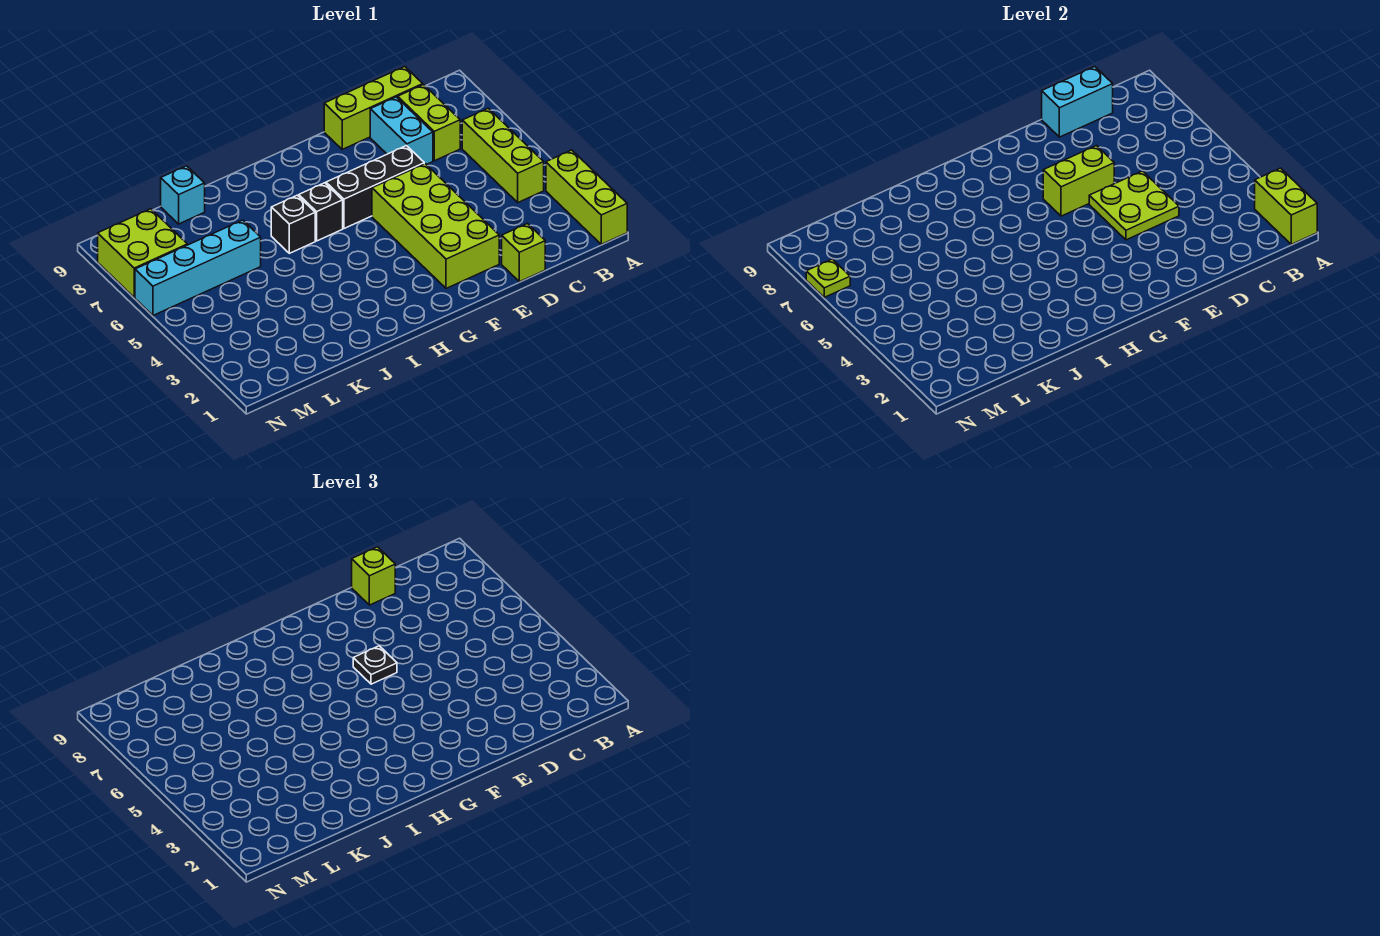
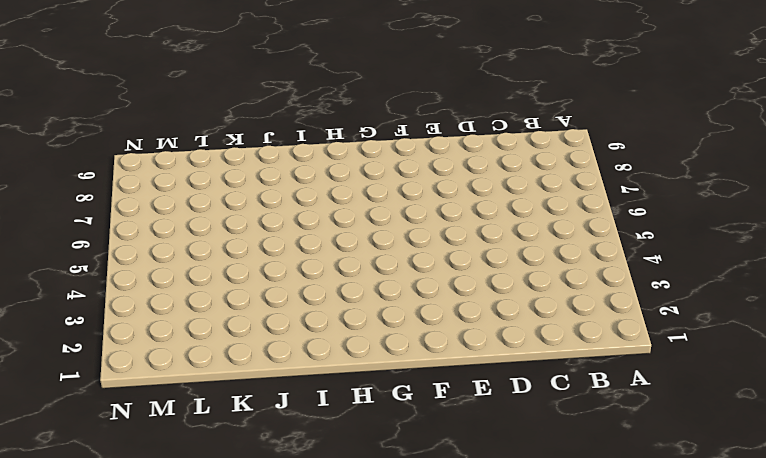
none -> lime brick A1:A3 level 1
none -> lime brick B4:B6 level 1
none -> lime brick C7:C8 level 1

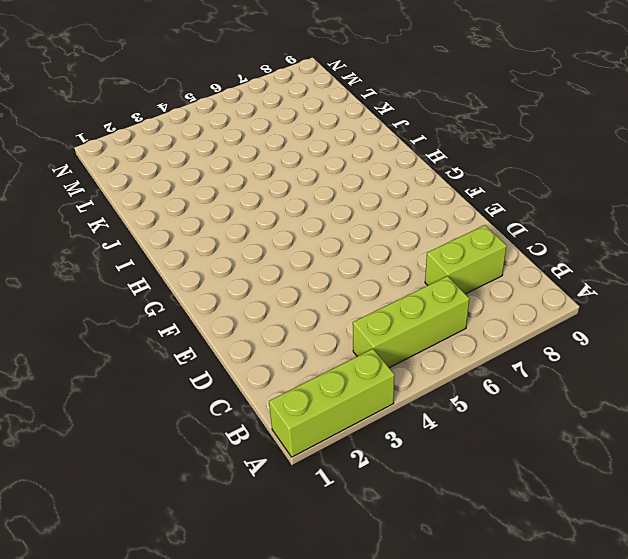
none -> lime brick C9:E9 level 1
none -> lime brick D1 level 1
none -> cyan brick D7:D8 level 1

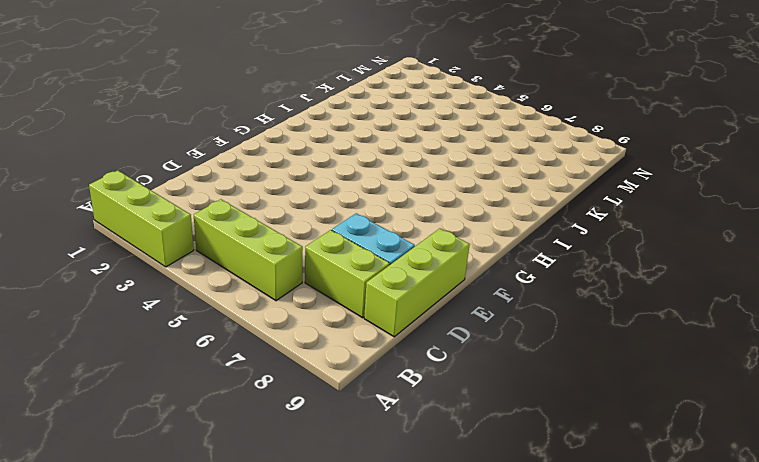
none -> lime brick D1 level 1
none -> lime brick E2:F5 level 1
none -> black brick E6:G6 level 1

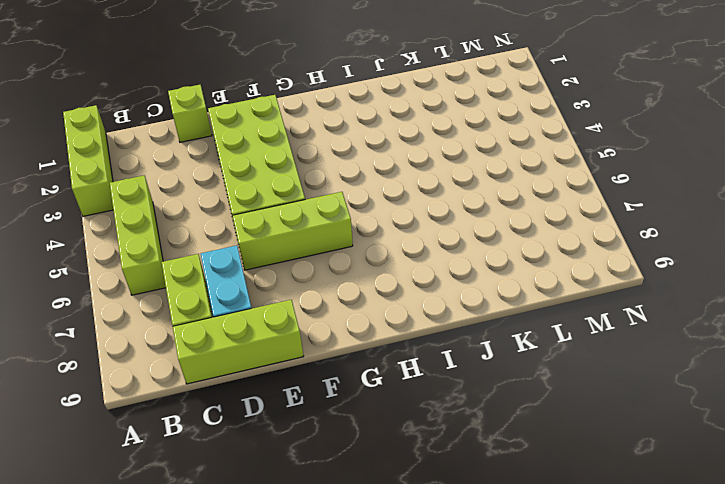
lime brick E6:G6 level 1 -> black brick E6:G6 level 1
none -> black brick H6 level 1
none -> black brick I6 level 1
none -> cyan brick K6:N6 level 1

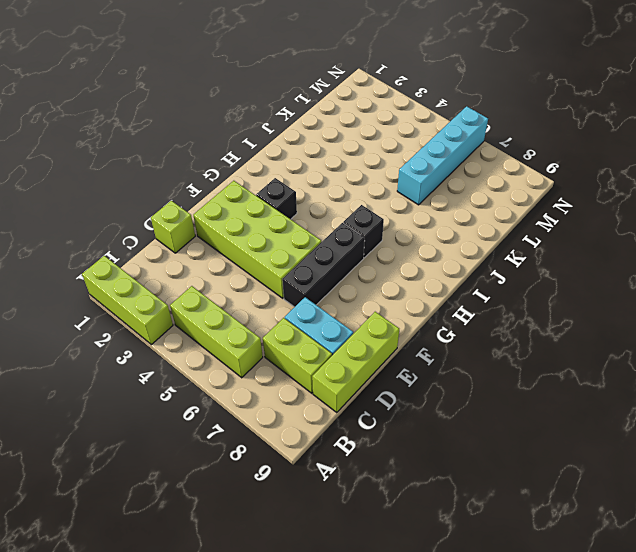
black brick G3 level 1 -> black brick I6 level 1
none -> cyan brick K9 level 1
none -> lime brick M7:N8 level 1
none -> lime brick A1:A2 level 2

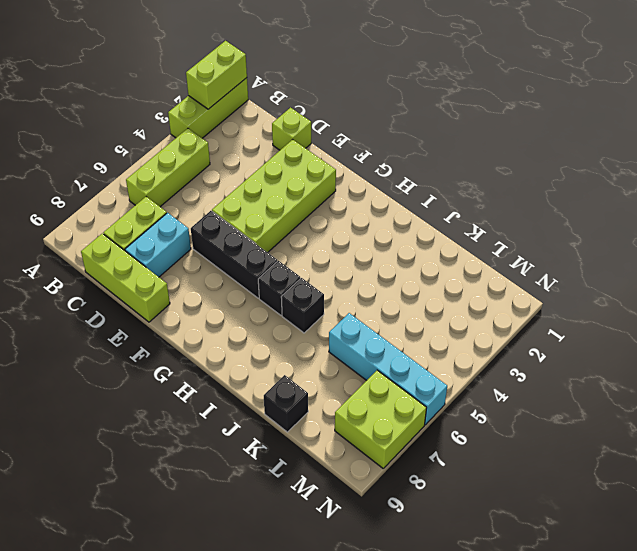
black brick K9 level 1 -> cyan brick K9 level 1
none -> cyan brick C9:D9 level 2
none -> lime plate D4:E5 level 2
none -> lime brick E6:F6 level 2

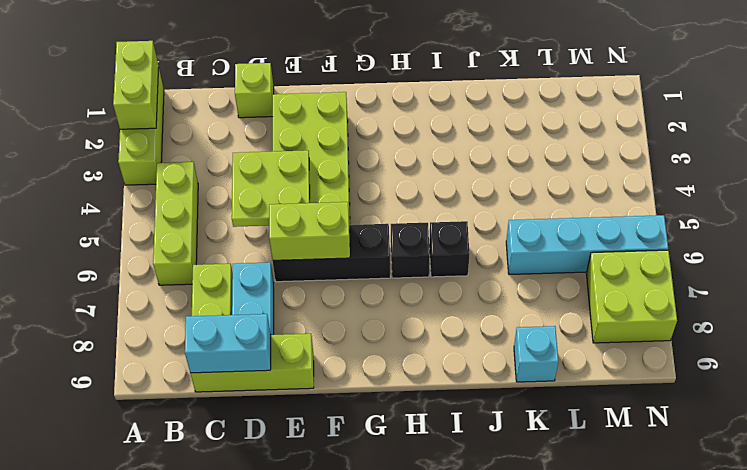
none -> lime plate N7 level 2
none -> lime brick D9 level 3
none -> black plate F6 level 3

